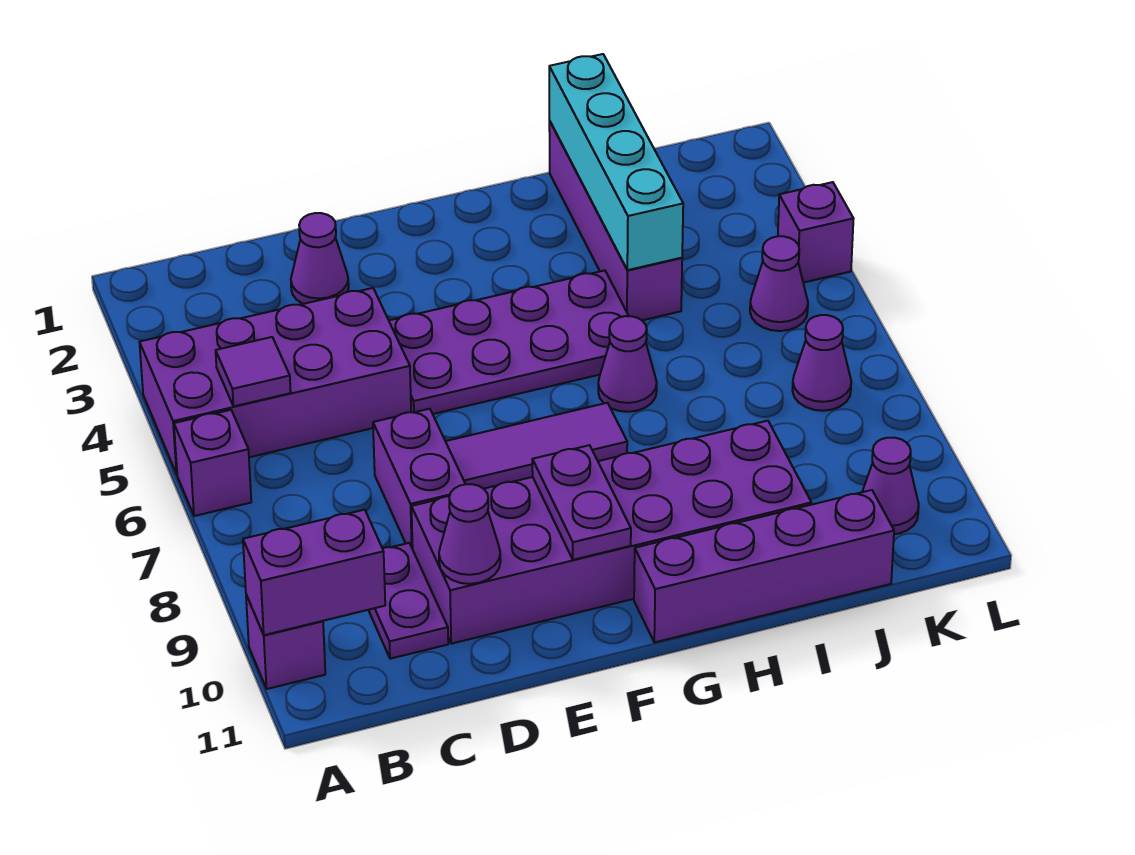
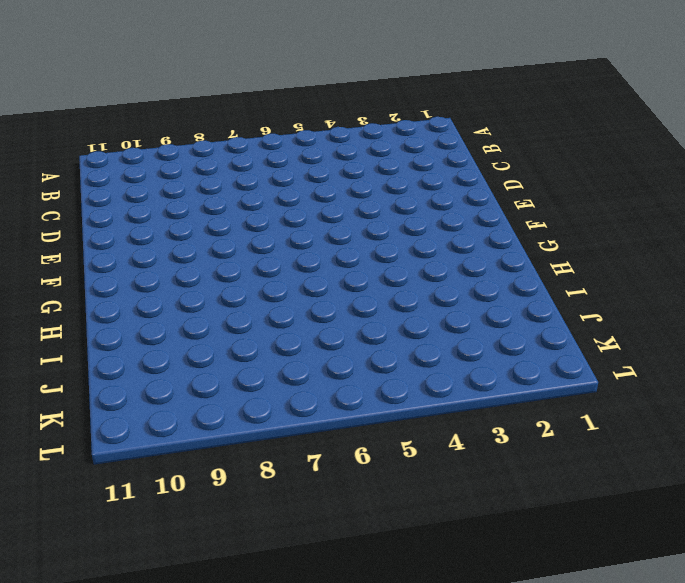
none -> purple brick A4:D5 level 1
none -> purple brick A6 level 1
none -> purple brick A10 level 1

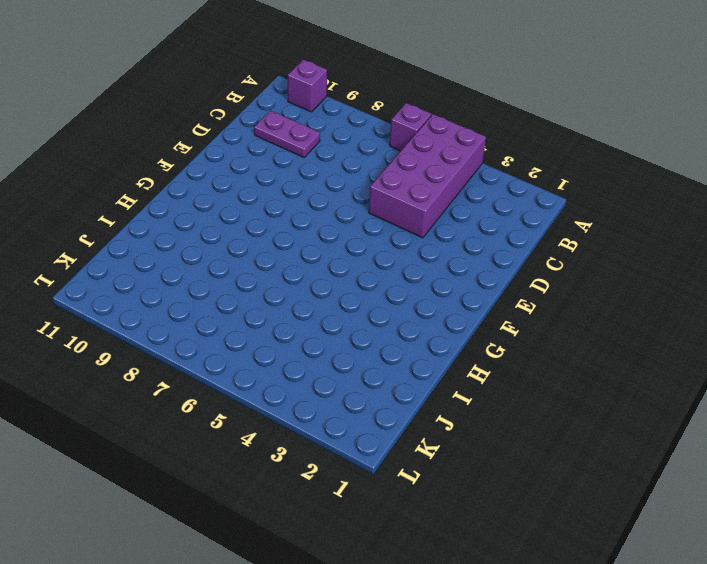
none -> purple cone D2 level 1
none -> purple brick D7:D8 level 1
none -> purple brick D9:I10 level 1

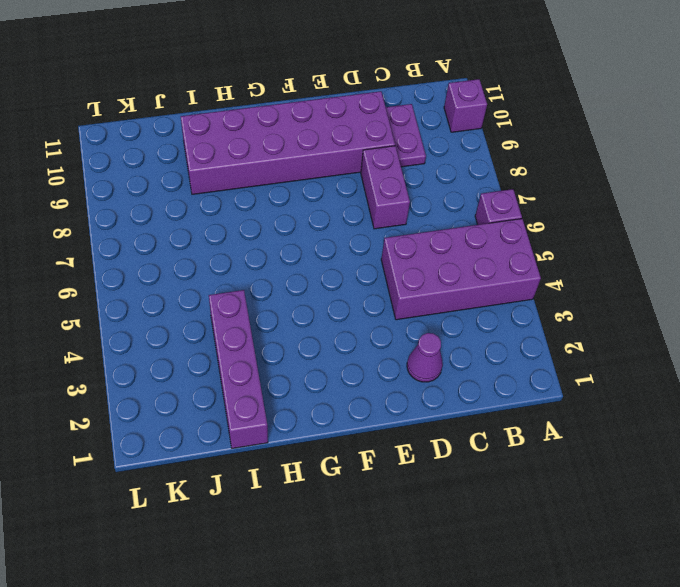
none -> purple plate E4:H5 level 1
none -> purple tile E7:G7 level 1
none -> purple brick G11:J11 level 1

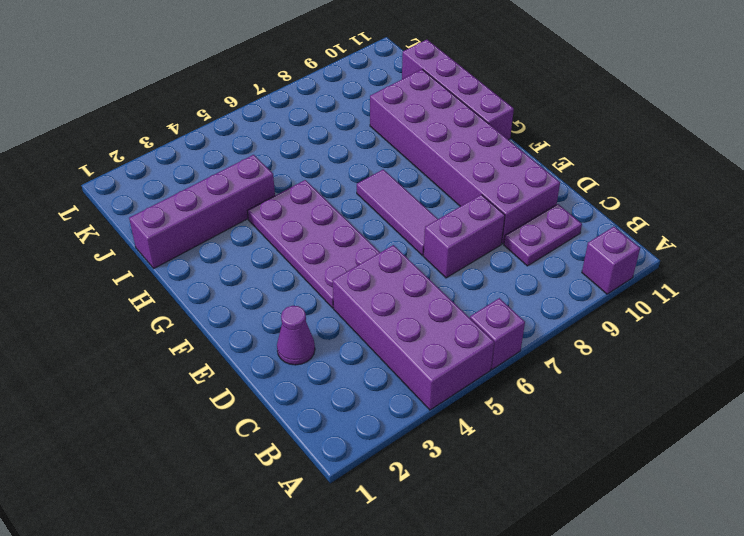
none -> purple cone H6 level 1
none -> purple cone K5 level 1
none -> purple cone K7 level 1

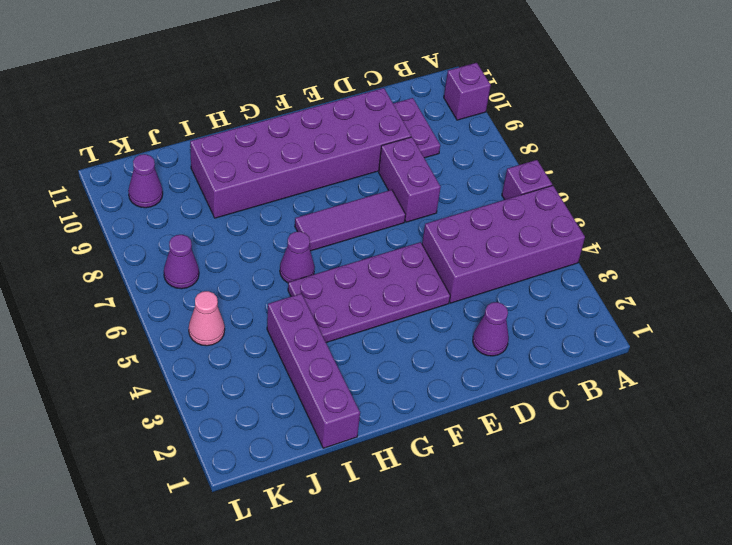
pink cone K5 level 1 -> purple cone K5 level 1
none -> purple brick G11:J11 level 1
none -> purple brick L4 level 1
none -> purple brick A10:B10 level 2

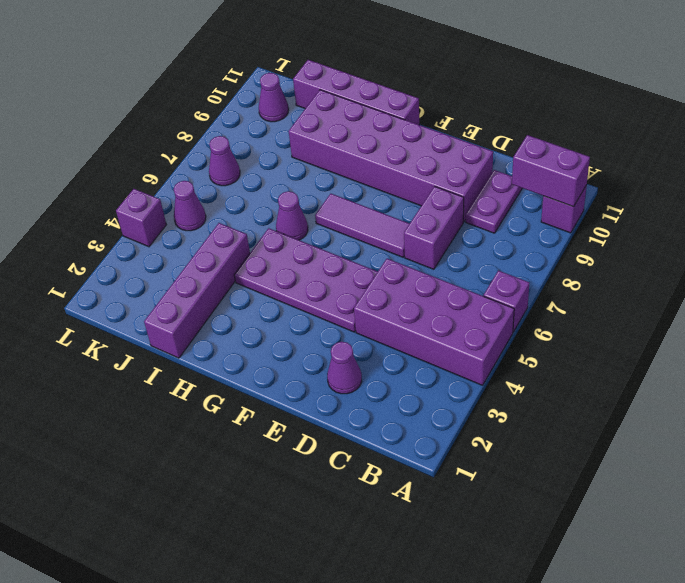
none -> purple tile B5 level 2
none -> purple cone D10 level 2
none -> purple plate F9:F10 level 2

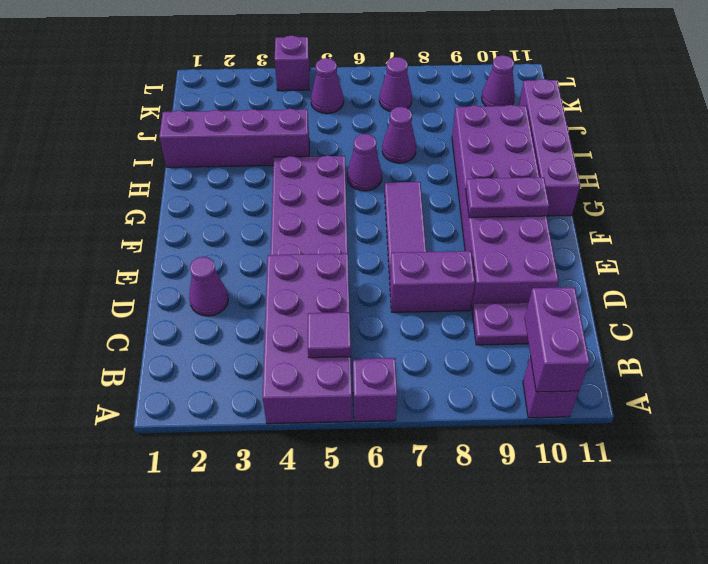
purple cone I7 level 1 -> purple cone D10 level 2
none -> cyan brick I1:I4 level 2

